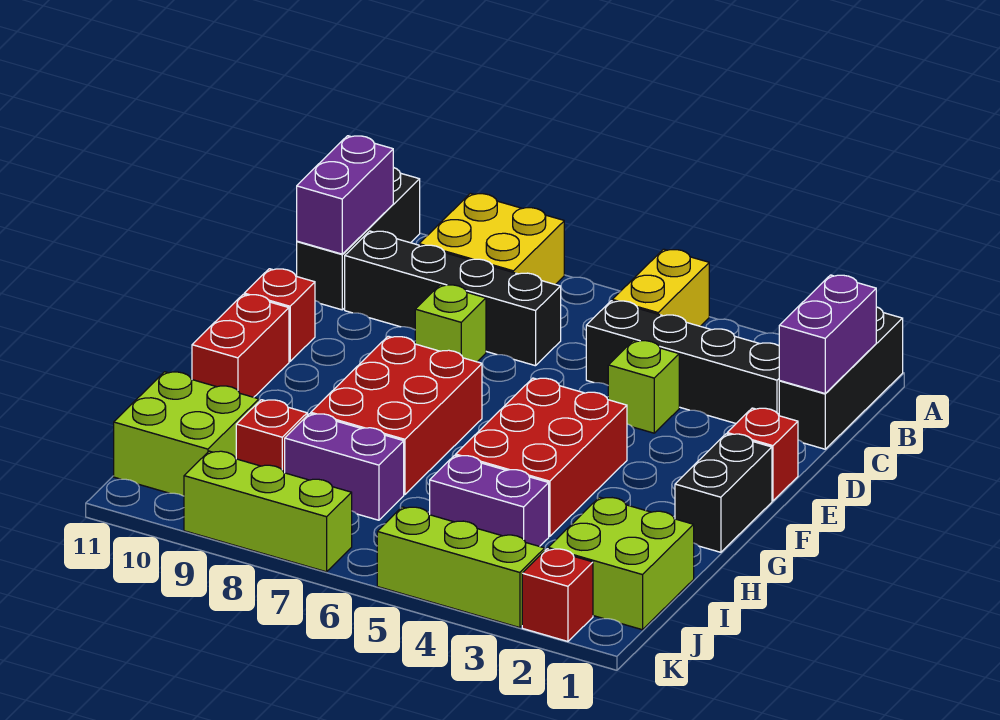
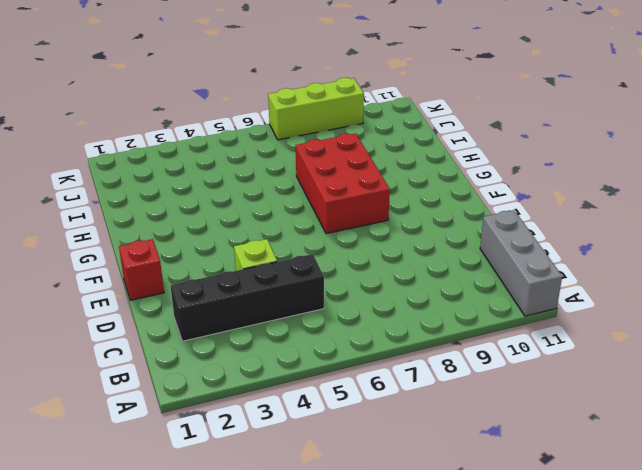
grey brick A11:C11 level 1 -> black brick A11:C11 level 1
none -> black brick A1:C1 level 1
none -> yellow brick A5:B5 level 1
none -> yellow brick A8:B9 level 1

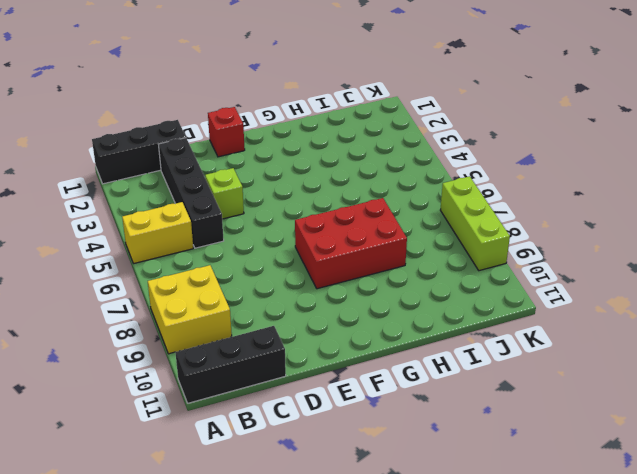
none -> black brick C7:C10 level 1
none -> lime brick D8 level 1
none -> red brick E11 level 1

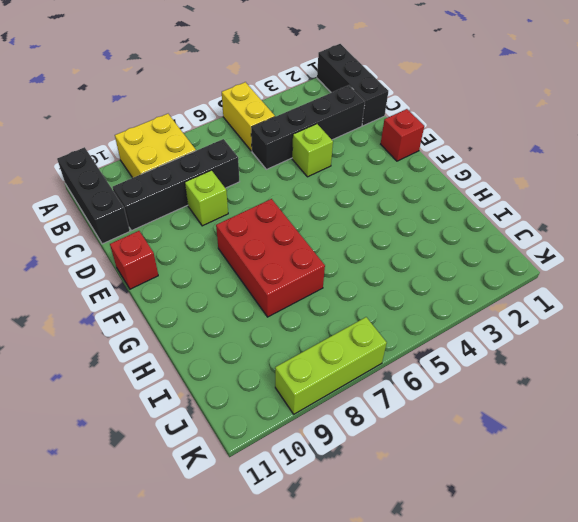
none -> black brick F1:G1 level 1
none -> red brick F4:H5 level 1
none -> red brick F11:G11 level 1

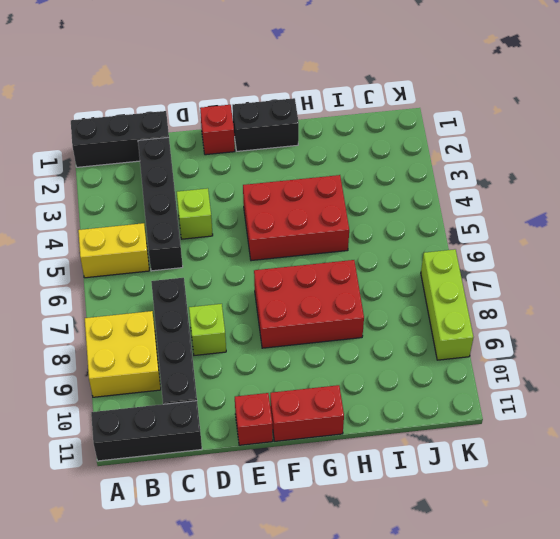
none -> lime brick I1:J2 level 1
none -> purple brick I4:I5 level 1
none -> purple brick I7:I8 level 1

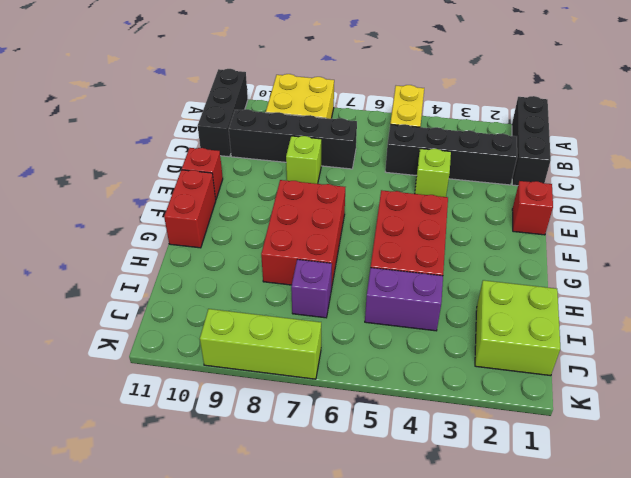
purple brick I7 level 1 -> purple brick I7:I8 level 1
none -> black brick F1:G1 level 1
none -> red brick I9 level 1
none -> lime brick I10:J11 level 1

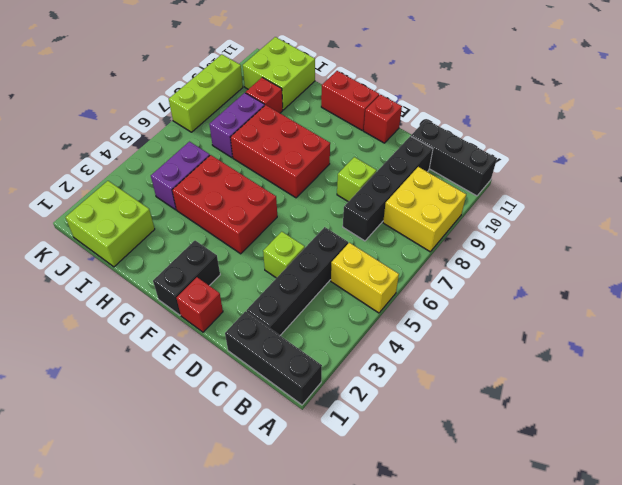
black brick F1:F2 level 1 -> black brick F1:G1 level 1
none -> red brick K2 level 1
none -> lime brick K3:K5 level 1
none -> purple brick B1:C1 level 2

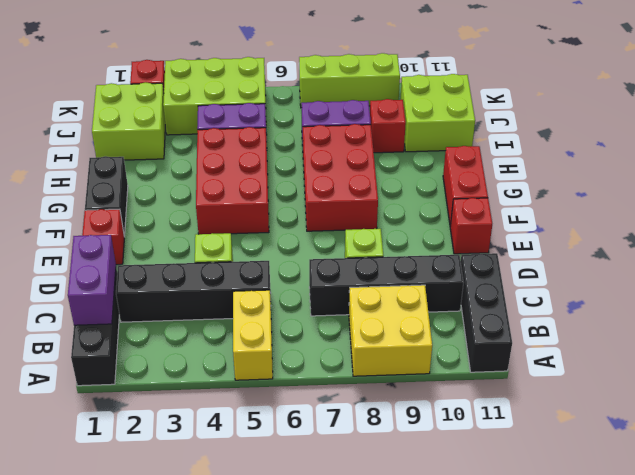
lime brick J3:K5 level 1 -> lime brick K3:K5 level 1
none -> purple brick B11:C11 level 2

